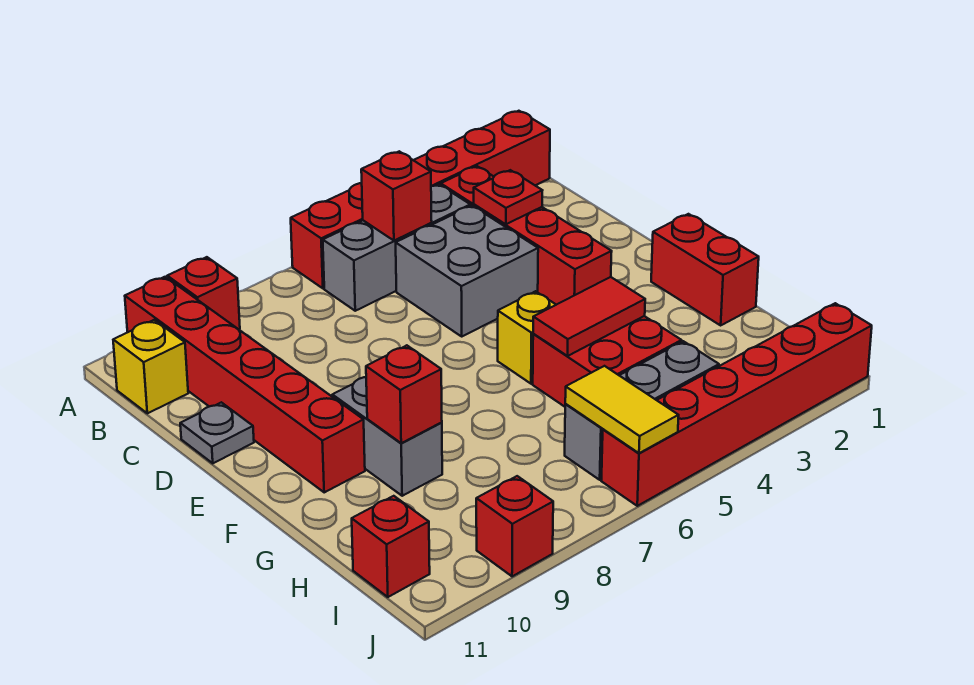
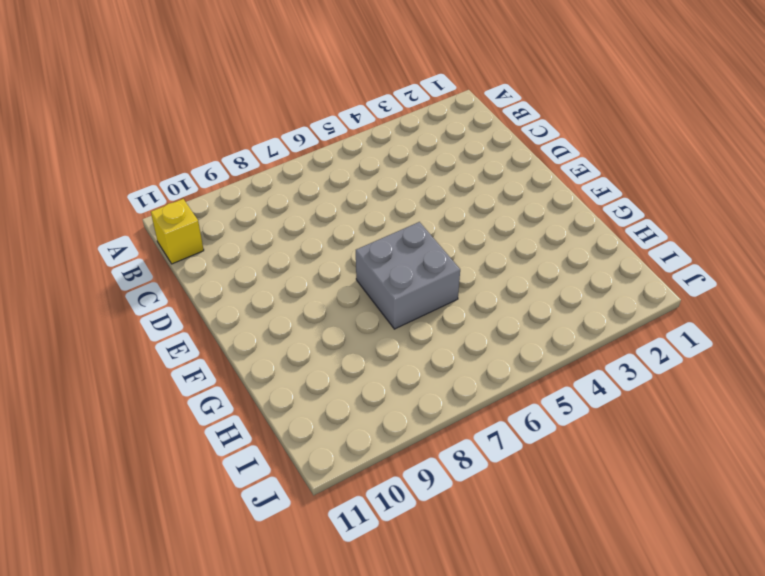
grey brick F6:G7 level 1 -> grey brick C4:D5 level 1
none -> red brick A1:A6 level 1
none -> red brick A9 level 1
none -> red brick A10:F10 level 1

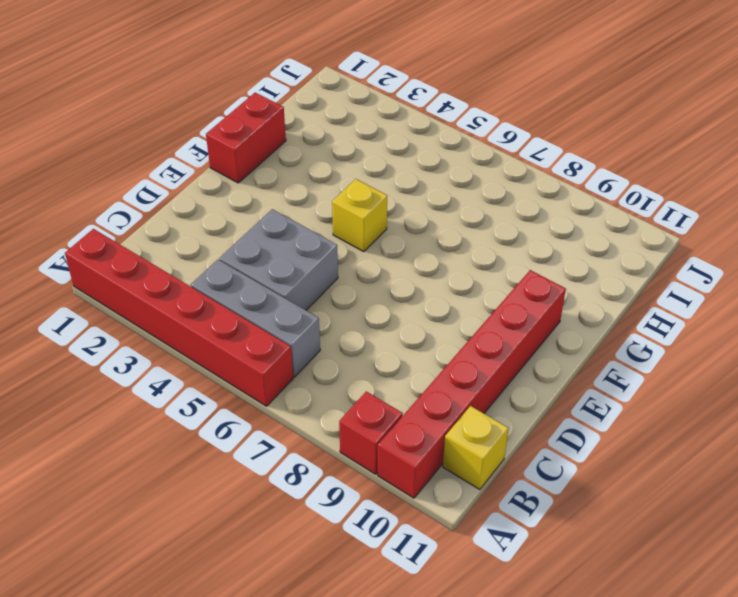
none -> red brick B3:E3 level 1
none -> grey plate D11 level 1
none -> grey brick F9:G9 level 1

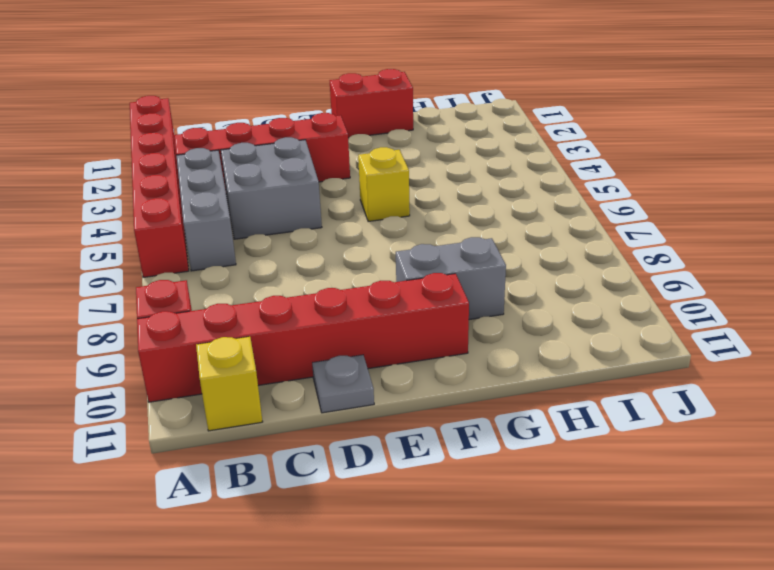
none -> red brick G4:H5 level 1
none -> grey brick I4:I6 level 1
none -> red brick I11 level 1

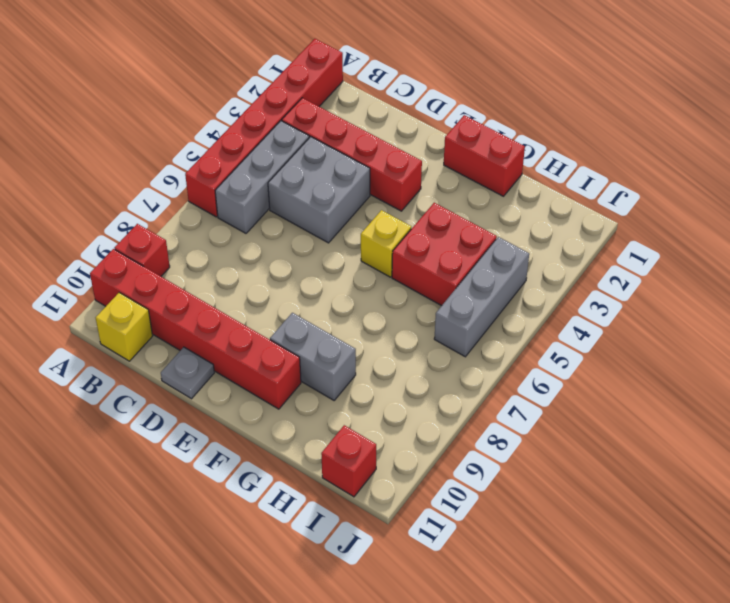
none -> red brick J1:J6 level 1
none -> red brick J9 level 1
none -> red brick B5 level 2

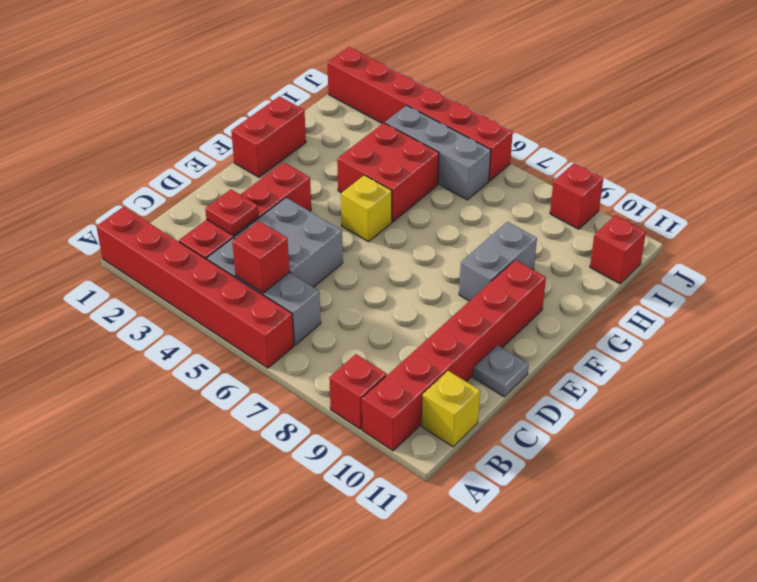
none -> red tile G4:G5 level 2
none -> red brick G9 level 2
none -> yellow tile I6:J6 level 2

